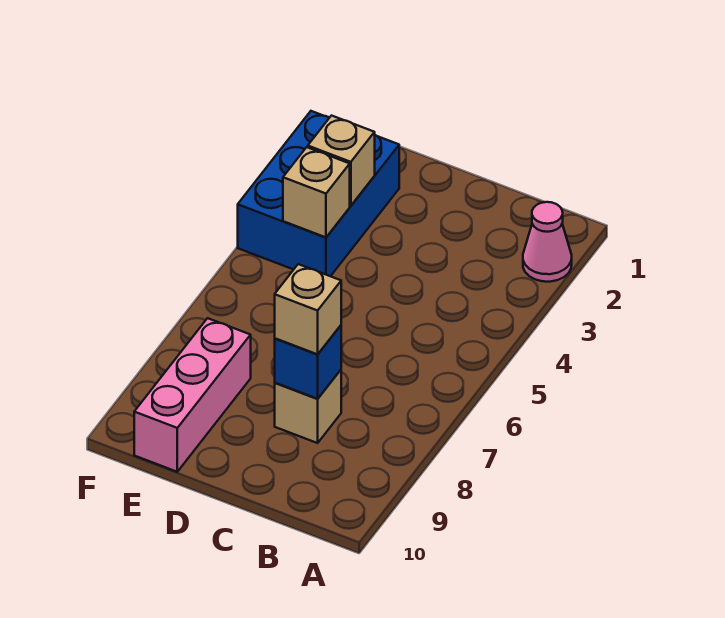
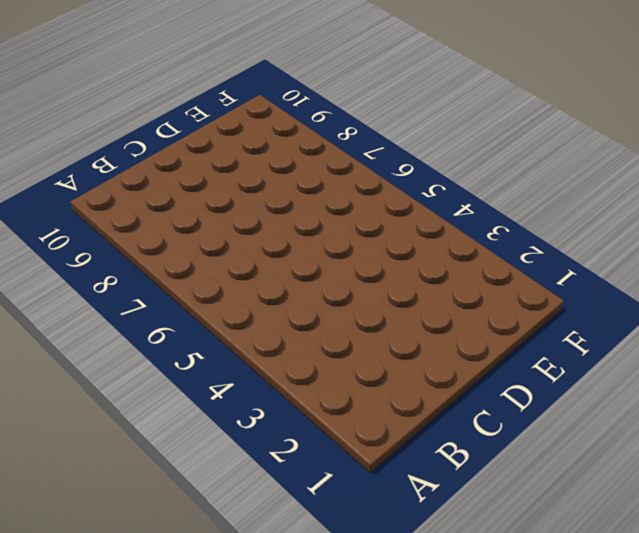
none -> pink cone A2 level 1
none -> tan brick C8 level 1

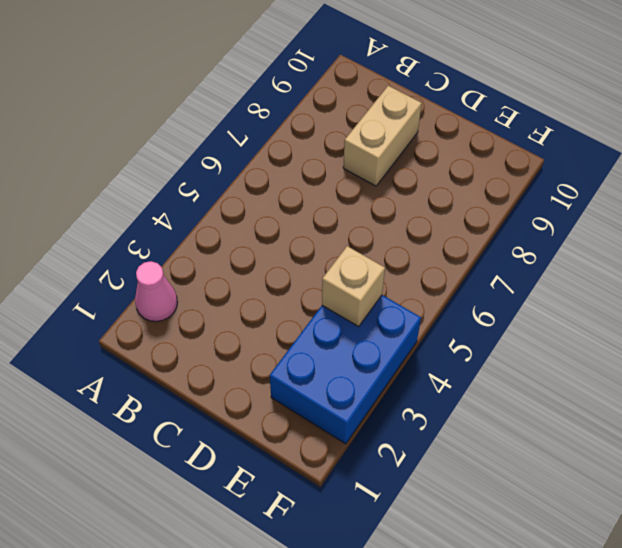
tan brick C8:C9 level 1 -> tan brick C8 level 1
none -> pink brick E8:E10 level 1
none -> blue brick C8 level 2

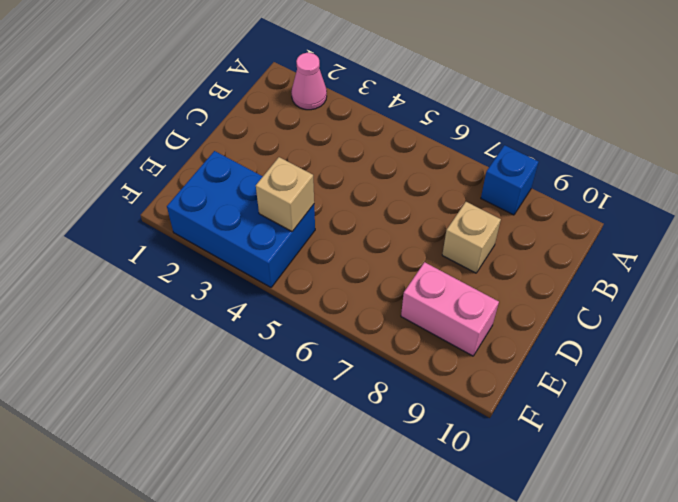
blue brick A8 level 1 -> blue brick C8 level 2
pink brick E8:E9 level 1 -> pink brick E8:E10 level 1
none -> tan brick E3 level 2
none -> tan brick C8 level 3

